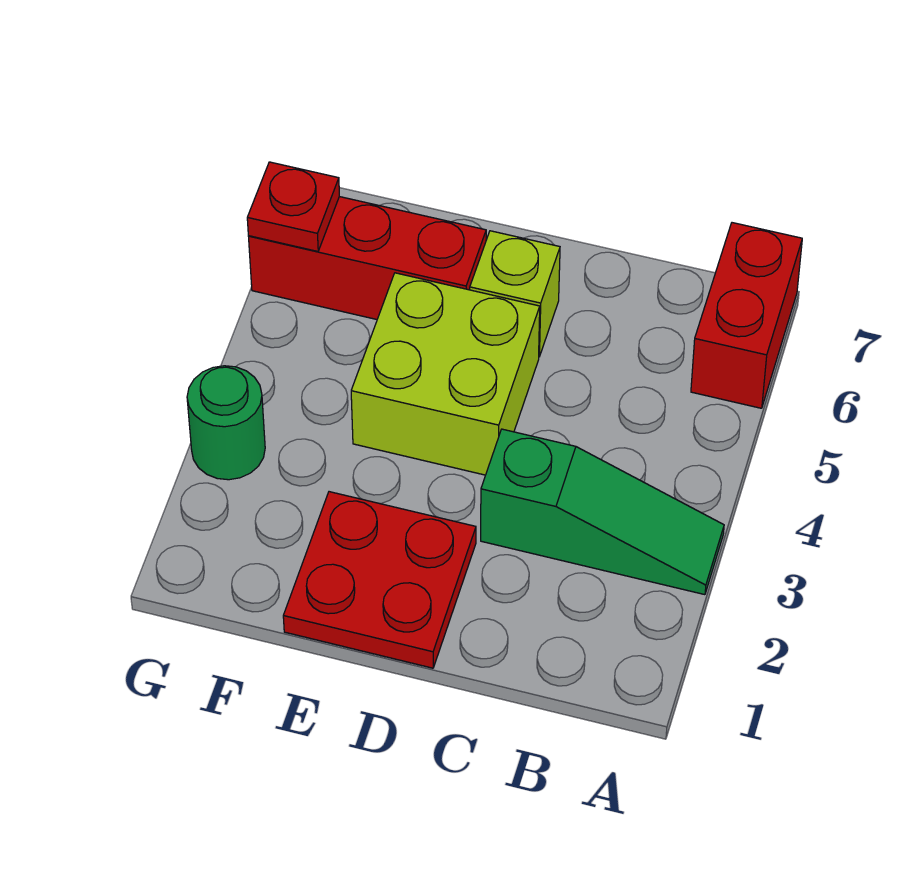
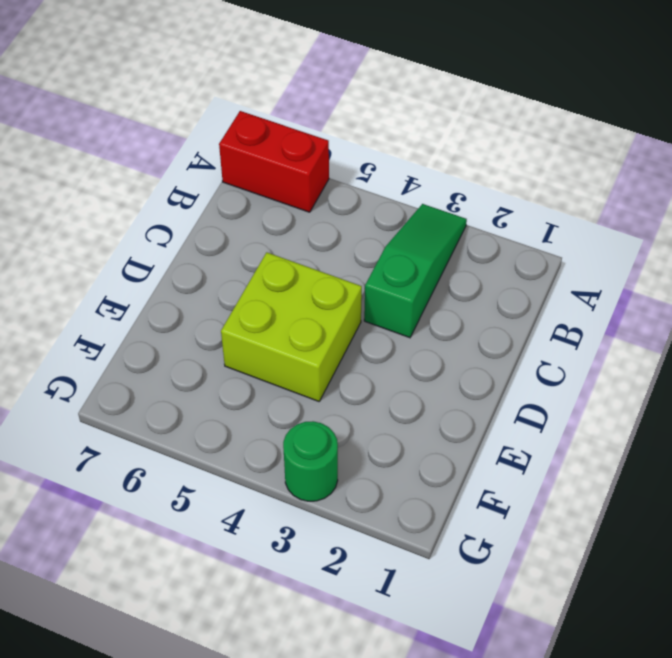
none -> red plate D1:E2 level 1
none -> lime brick D6 level 1

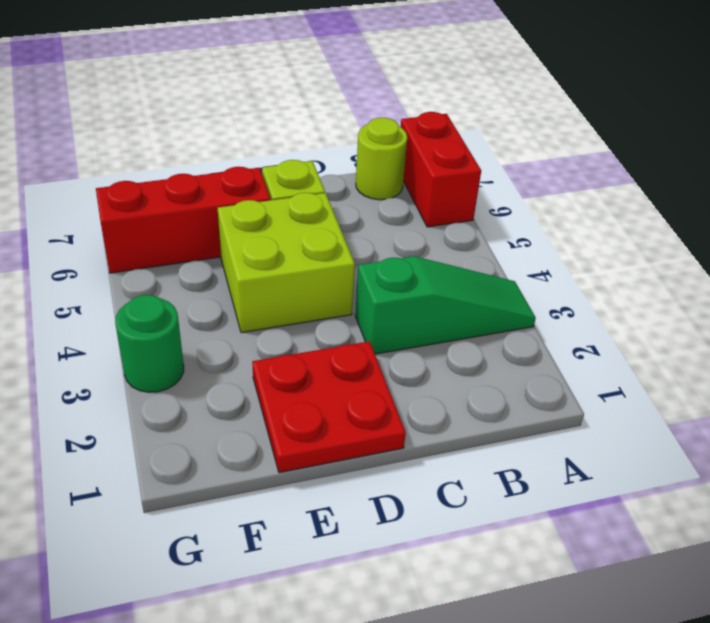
lime round brick B7 level 1 -> none
none -> red plate G6 level 2

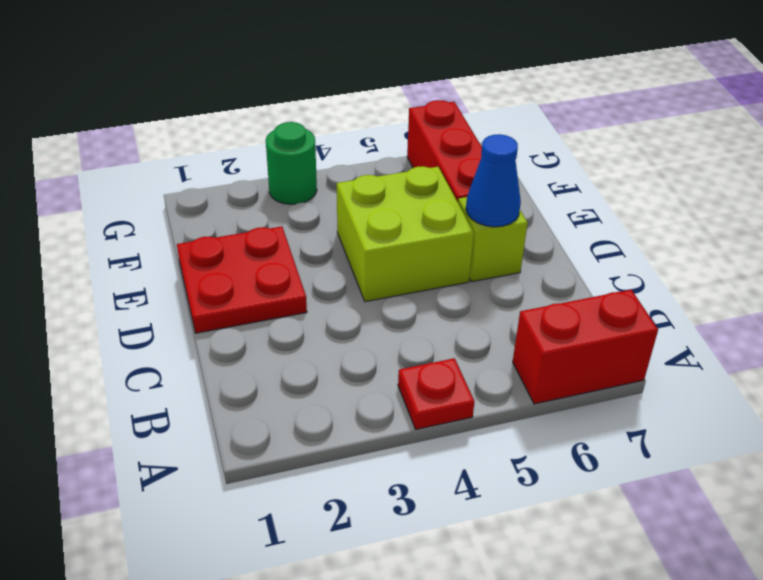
red plate A4 level 1 -> red plate G6 level 2
blue cone D6 level 2 -> none
none -> green slope A3:C3 level 1 top C

